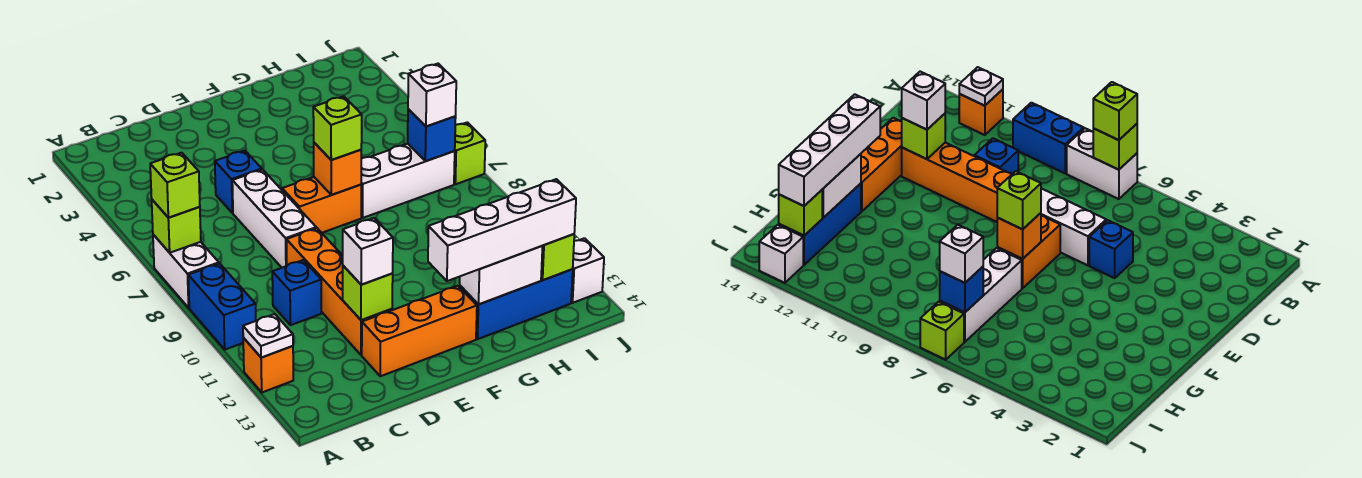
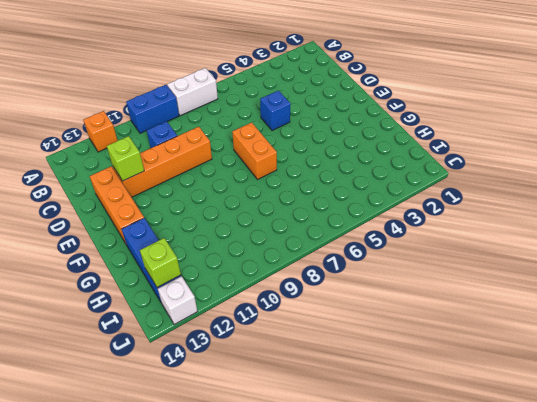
none -> white brick D6:D8 level 1
none -> white brick G7:I7 level 1
none -> lime brick J7 level 1

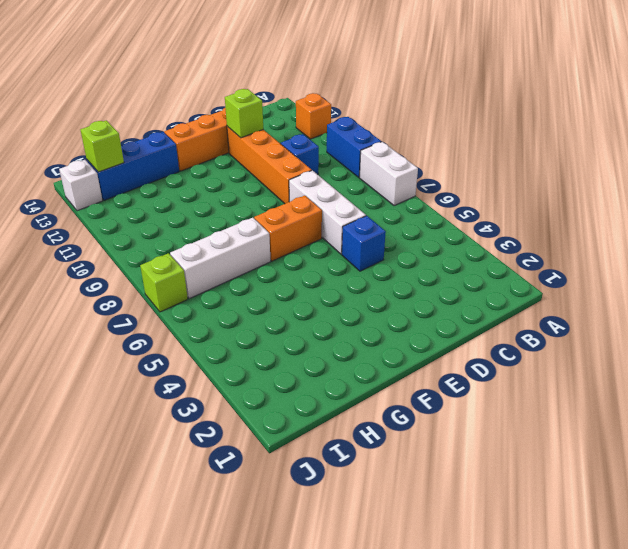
none -> lime brick A7 level 2
none -> white plate A12 level 2
none -> orange brick F7 level 2

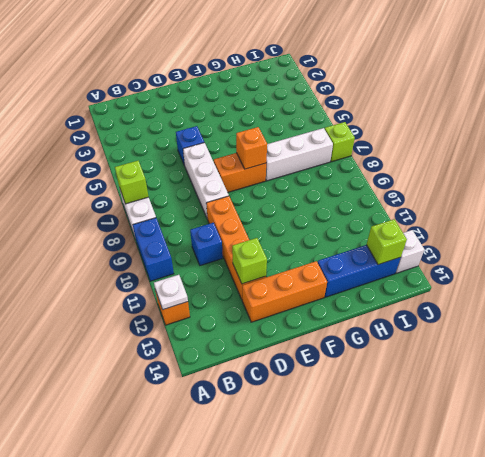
none -> white brick G13:H13 level 2
none -> blue brick I7 level 2
none -> lime brick A7 level 3

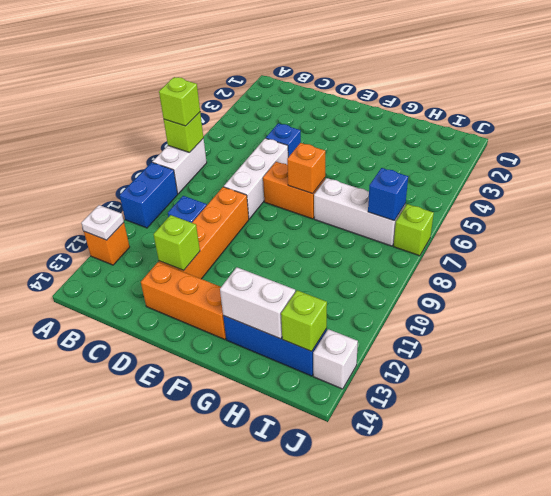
none -> white brick D12 level 3
none -> lime brick F7 level 3
none -> white brick F13:I13 level 3

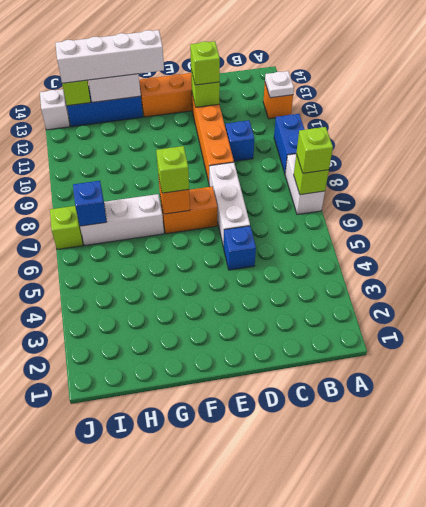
lime brick D12 level 3 -> white brick D12 level 3
none -> white brick I7 level 3

